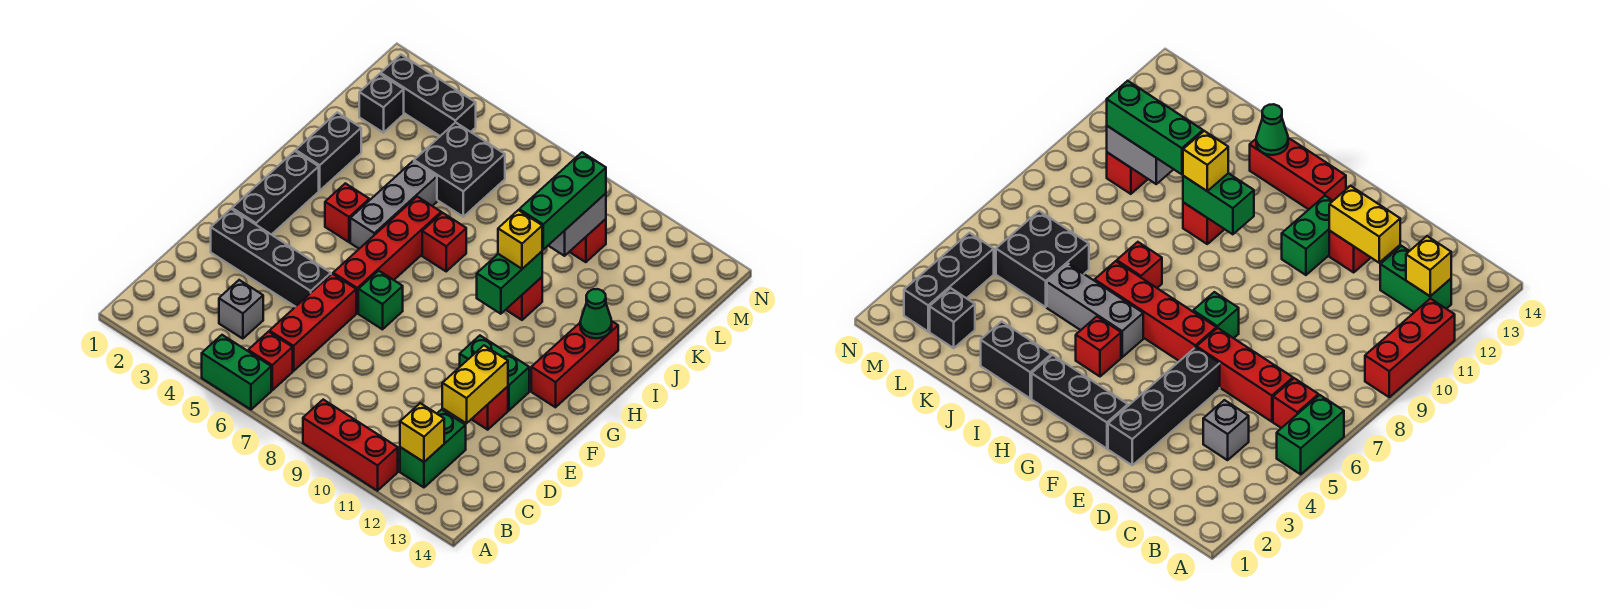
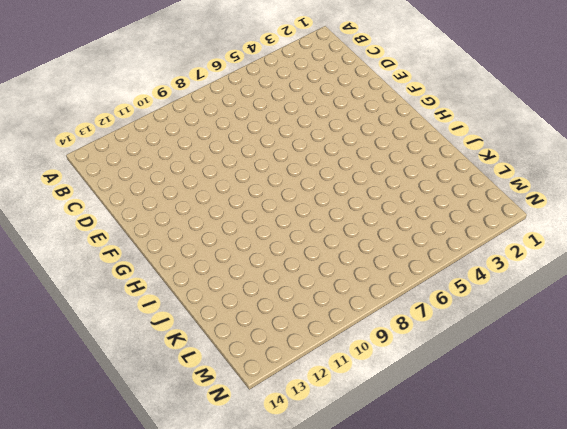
none -> green brick A5:A6 level 1
none -> red brick A9:A11 level 1
none -> red brick B6 level 1

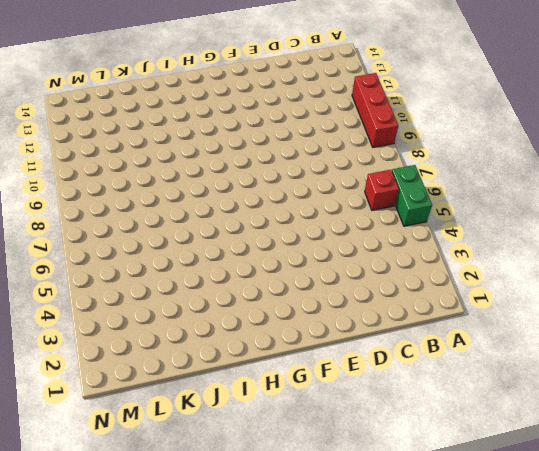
none -> green brick B12:C12 level 1
none -> grey brick C4 level 1
none -> red brick C6:E6 level 1

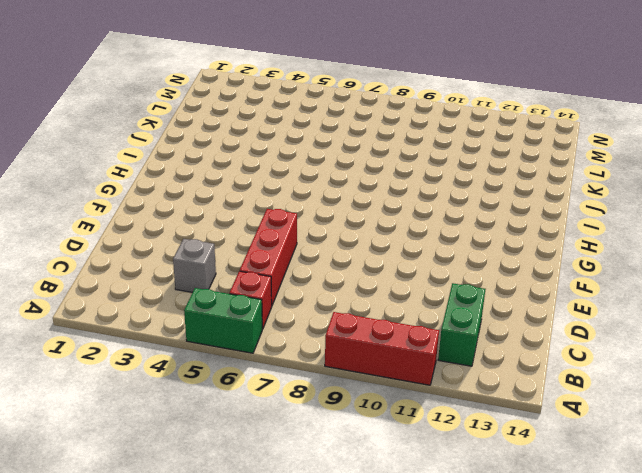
none -> black brick E2:E5 level 1
none -> red brick E12 level 1
none -> black brick F2:H2 level 1

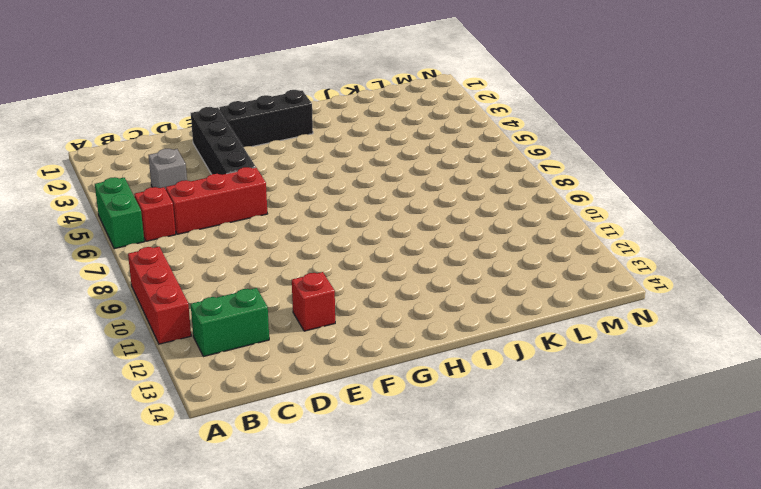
none -> red brick F6:I6 level 1
none -> green brick F7 level 1
none -> green brick F11:F12 level 1

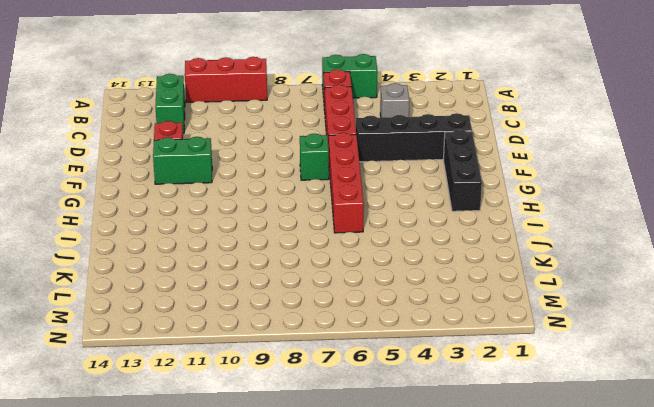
none -> red brick G13:I13 level 1
none -> red brick H4 level 1
none -> grey brick H5:J5 level 1

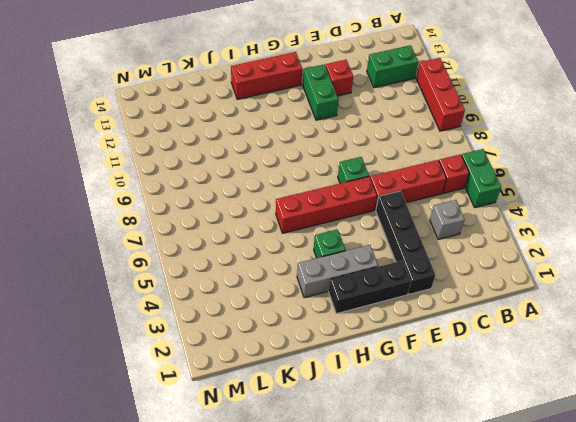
grey brick G3:I3 level 1 -> grey brick H5:J5 level 1
green brick H4 level 1 -> red brick H4 level 1
none -> black brick I2:J2 level 1
none -> red brick I7 level 1
none -> red brick I10 level 1

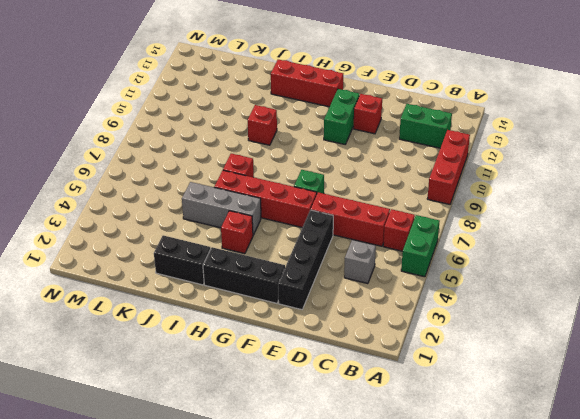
none -> black brick K5:L6 level 1
none -> black brick L2 level 1
none -> red brick L10 level 1

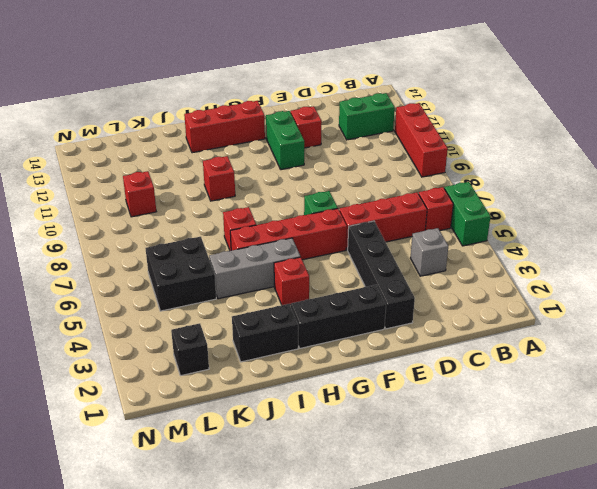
none -> black brick M2:M4 level 1
none -> yellow brick B12 level 2
none -> yellow brick D12:E12 level 2

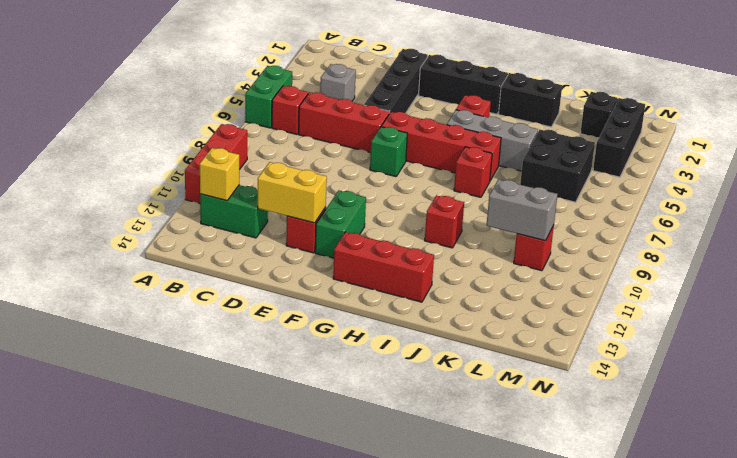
none -> green brick H10:I10 level 2
none -> green cone I13 level 2
none -> yellow brick I10 level 3

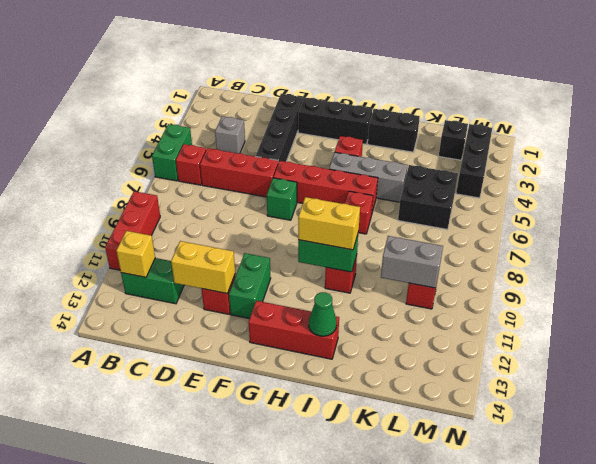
yellow brick H10:I10 level 3 -> yellow brick I10 level 3
none -> green brick J10:L10 level 3

